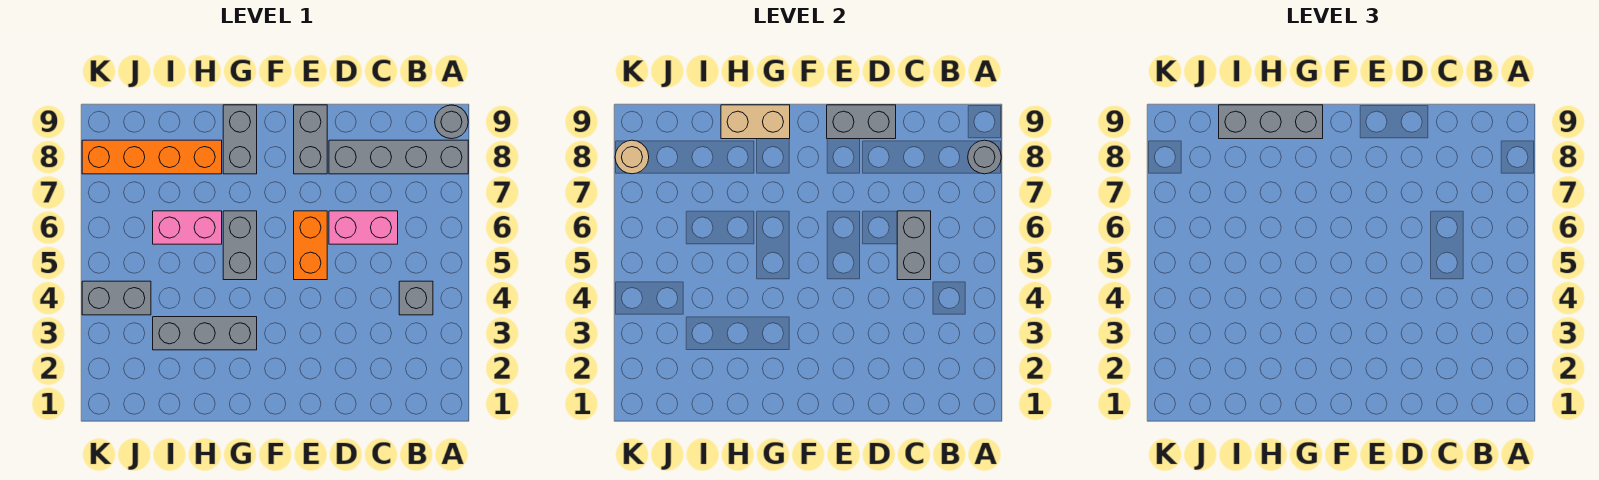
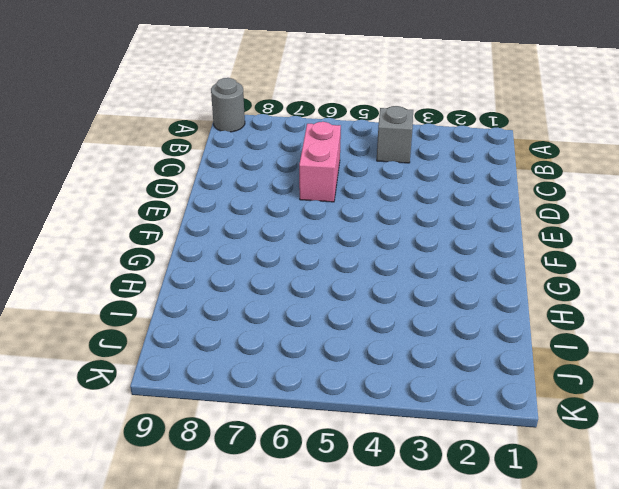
none -> grey brick A8:D8 level 1
none -> orange brick E5:E6 level 1
none -> grey brick E8:E9 level 1

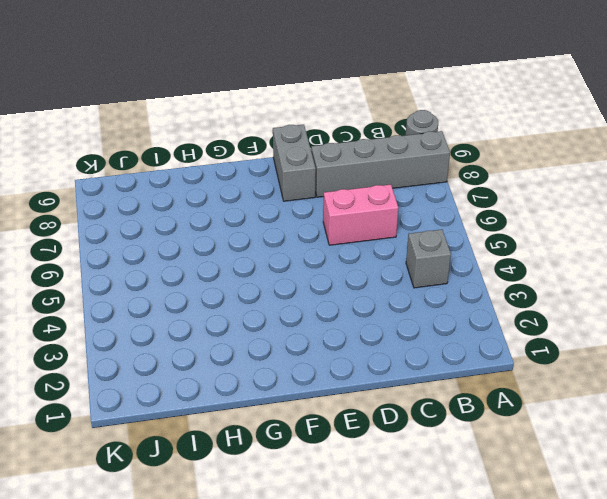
none -> orange brick E5:E6 level 1
none -> grey brick G3:I3 level 1
none -> grey brick G5:G6 level 1

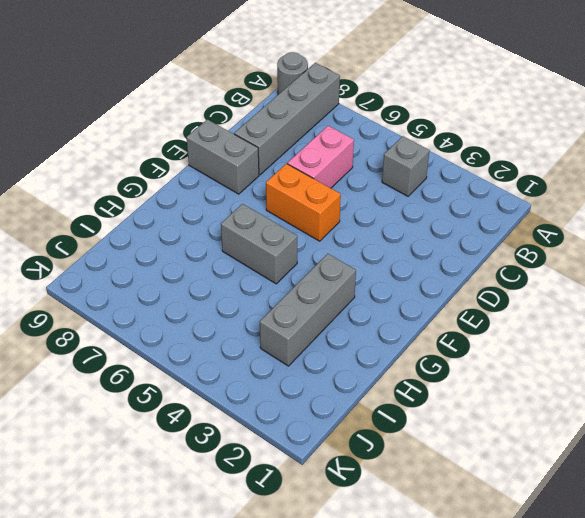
none -> grey brick G8:G9 level 1
none -> pink brick H6:I6 level 1
none -> orange brick H8:K8 level 1

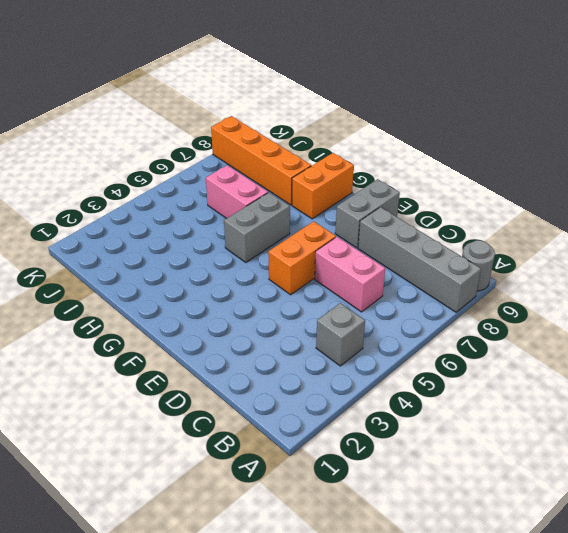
orange brick G8:G9 level 1 -> grey brick G8:G9 level 1
none -> grey brick G3:I3 level 1
none -> grey brick J4:K4 level 1
none -> grey round brick A8 level 2

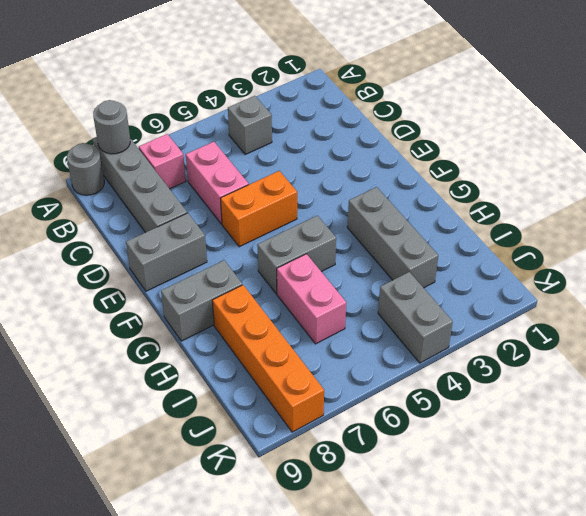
pink brick B7 level 1 -> none
none -> grey brick C5:C6 level 2
none -> grey brick D9:E9 level 2
none -> tan brick G9:H9 level 2

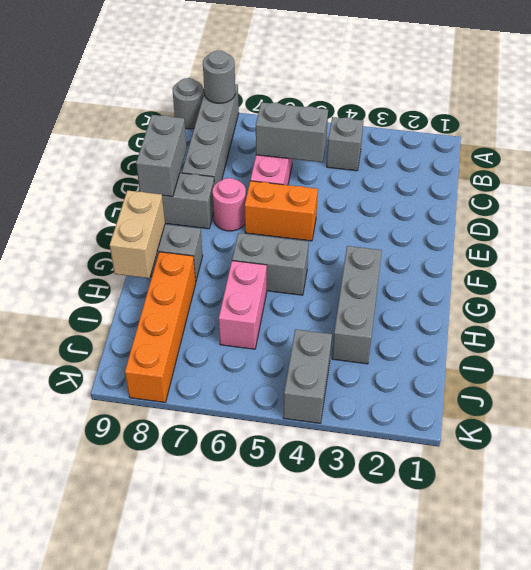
pink round brick E7 level 1 -> none
none -> tan round brick K8 level 2
none -> grey brick G9:I9 level 3

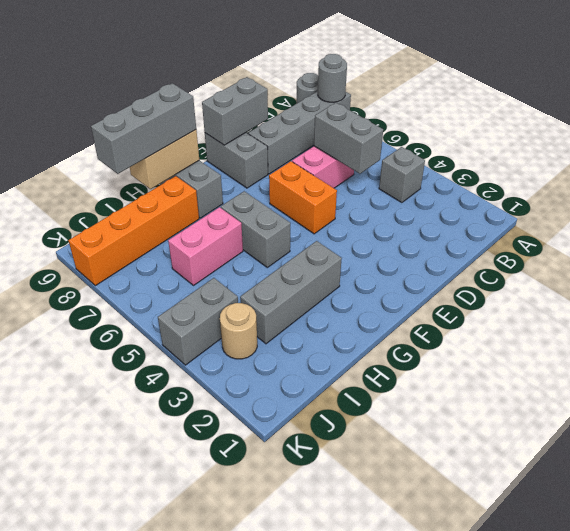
tan round brick J3 level 1 -> tan round brick K8 level 2

